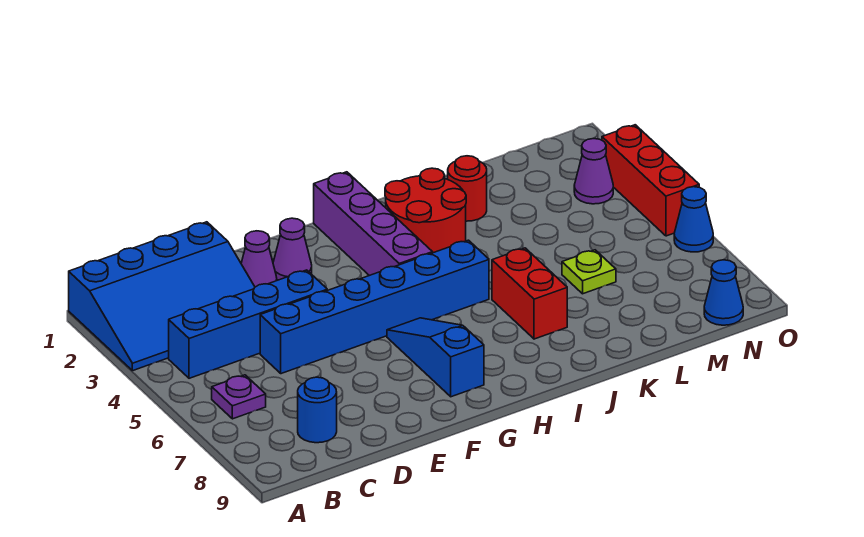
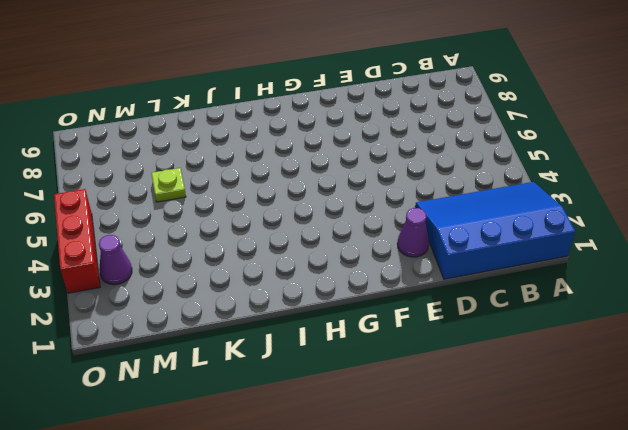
none -> blue brick B4:E4 level 1
none -> purple plate B6 level 1
none -> blue round brick C8 level 1

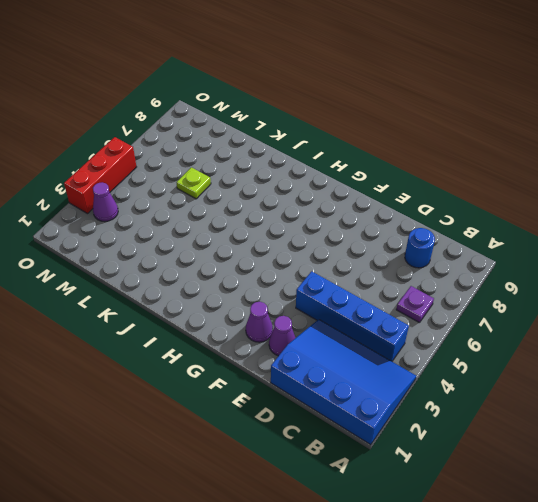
none -> blue brick D5:I5 level 1
none -> blue slope G6:G8 level 1 top 8
none -> purple brick H1:H4 level 1

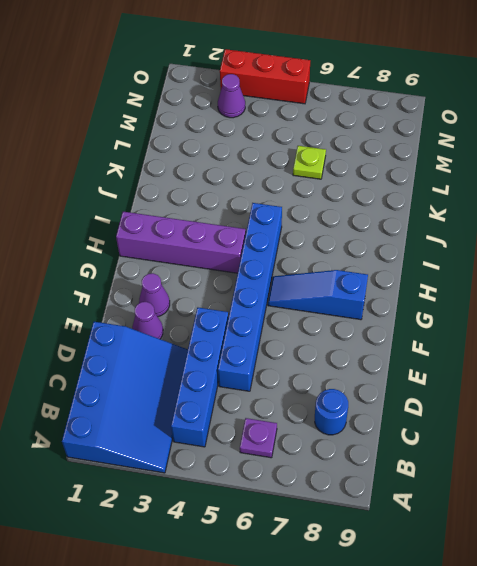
none -> red round brick I2:J3 level 1
none -> red brick J6:J7 level 1
none -> red round brick K2 level 1

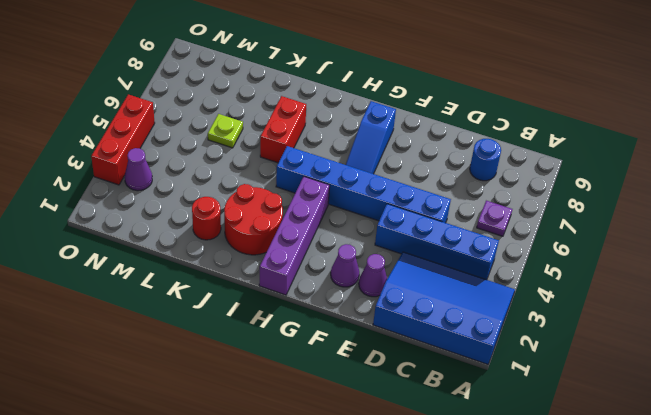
none -> blue cone N9 level 1
none -> blue cone O6 level 1

